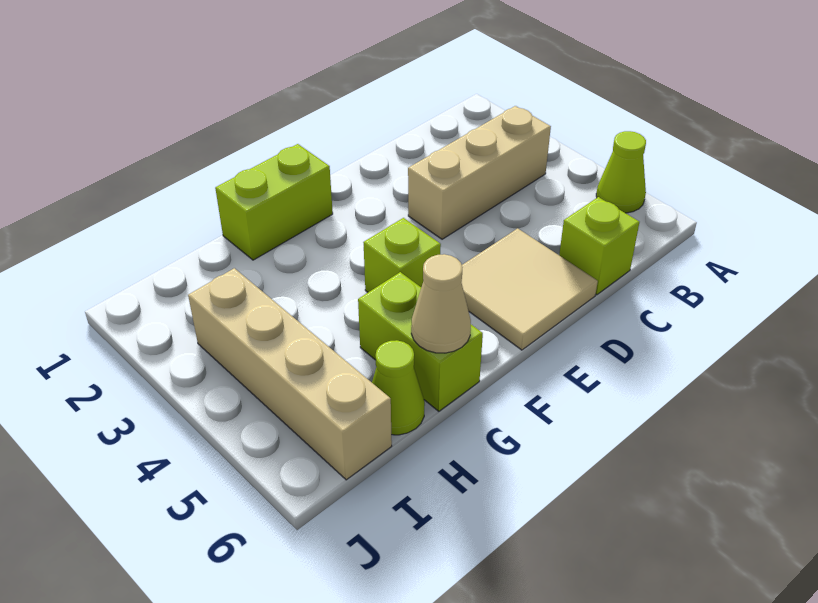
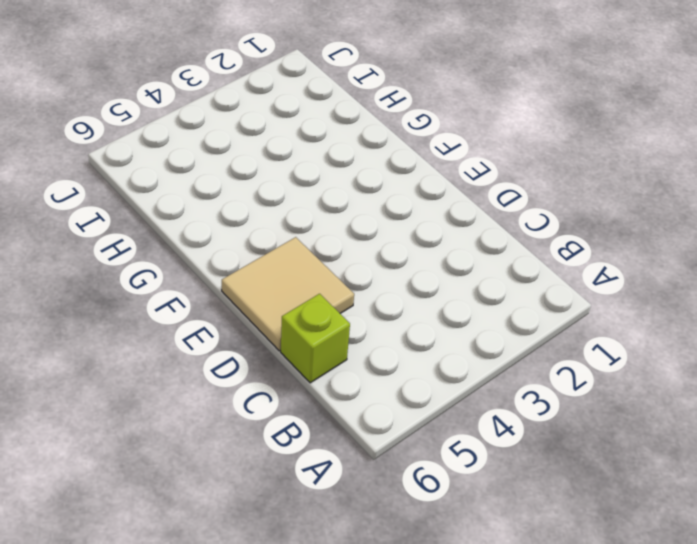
none -> lime cone A5 level 1
none -> tan brick B3:D3 level 1

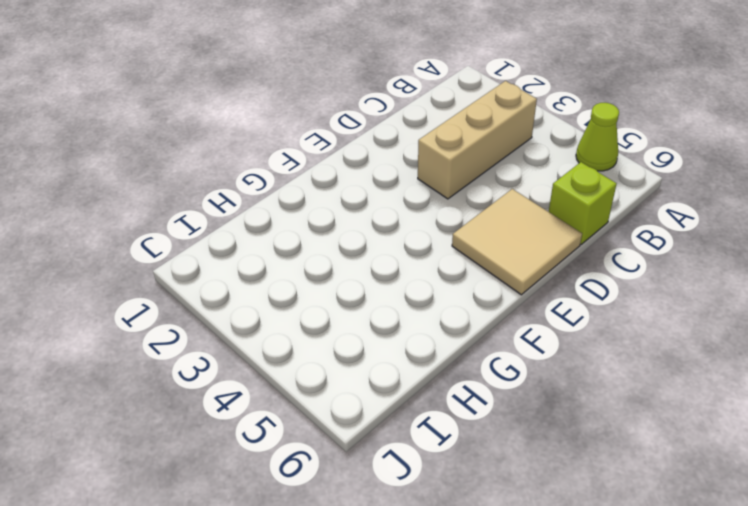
none -> lime brick F1:G1 level 1
none -> lime brick F4 level 1

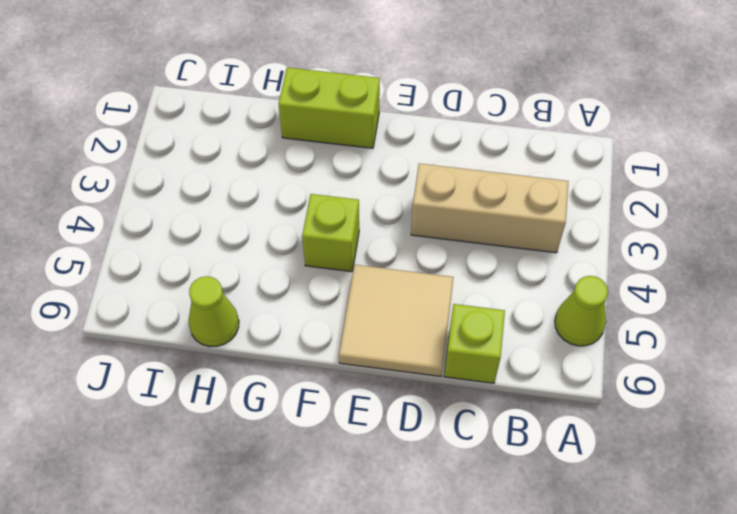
none -> lime brick G5:G6 level 1
none -> tan brick I3:I6 level 1

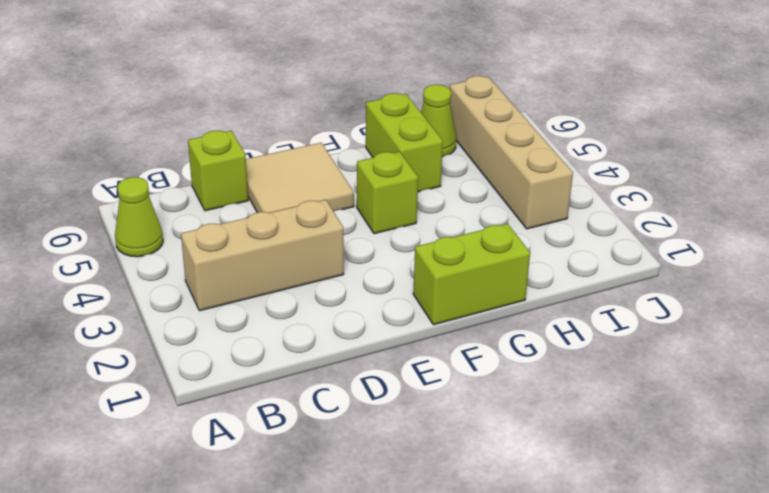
none -> tan cone G6 level 2

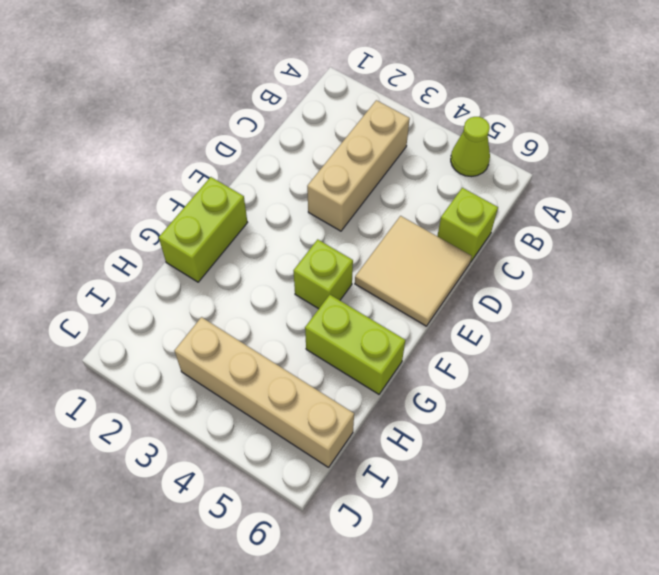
none -> lime cone H6 level 1
none -> tan cone G6 level 2

